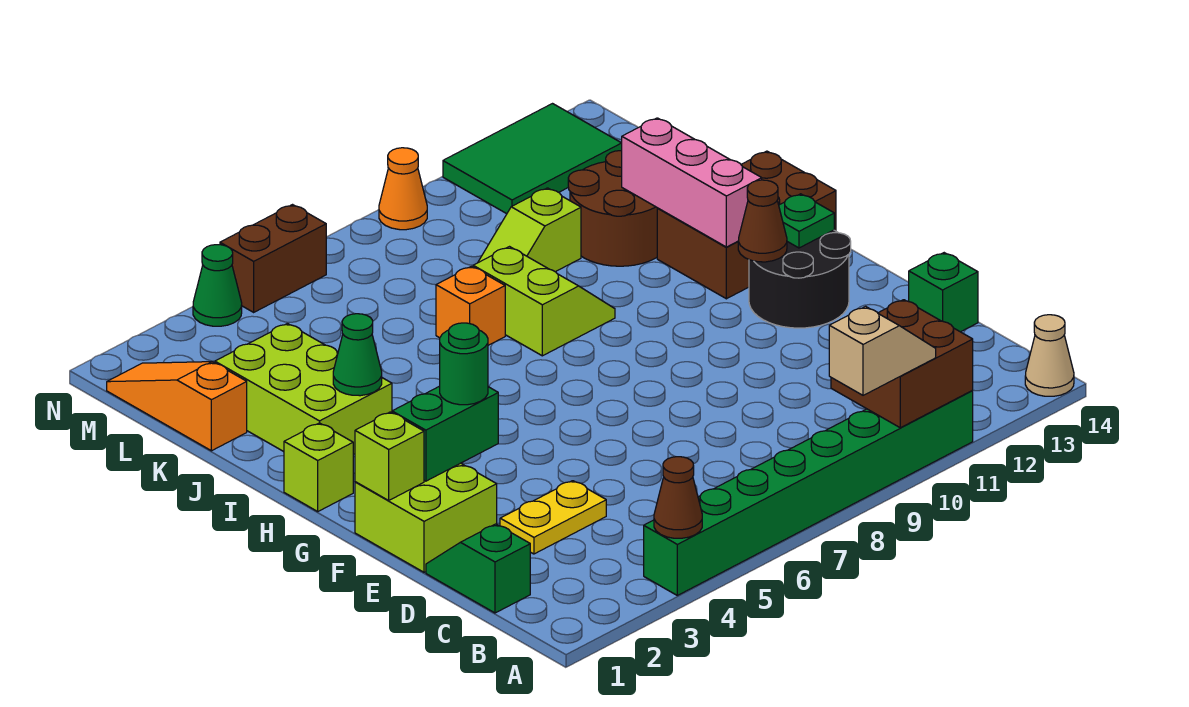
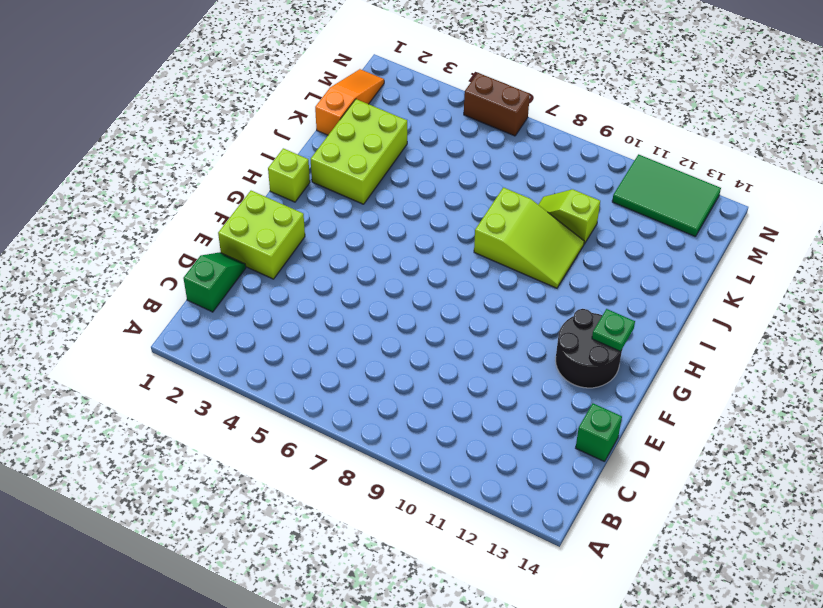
lime slope I8:J10 level 1 top 8 -> lime slope I8:J9 level 1 top 8
none -> green brick A4:A11 level 1
none -> tan cone A14 level 1
none -> yellow plate D3:D4 level 1

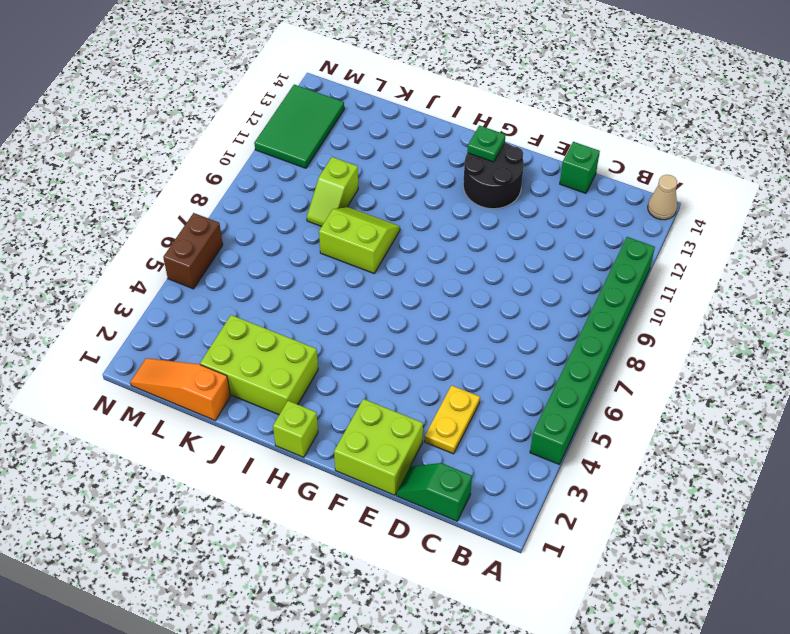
none -> brown brick H12:I14 level 1
none -> orange brick J7 level 1
none -> brown round brick J11:K12 level 1

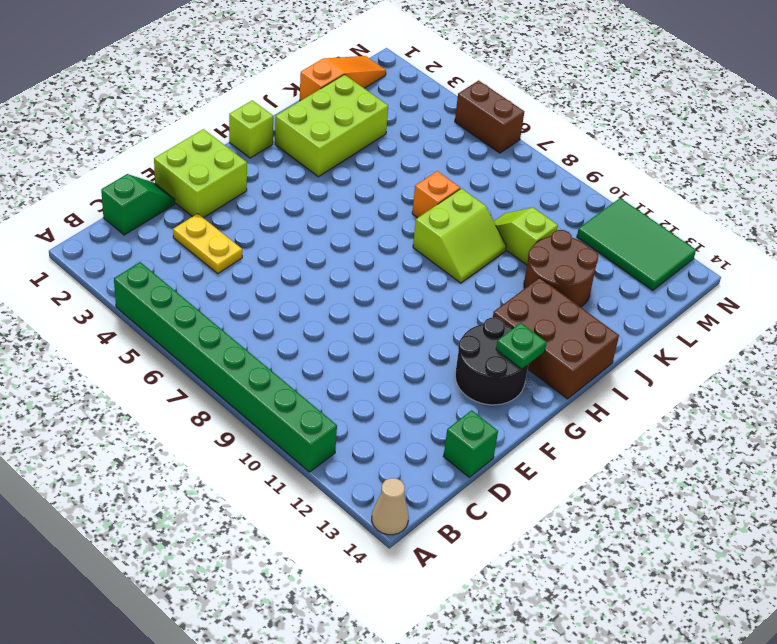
none -> green cone N4 level 1
none -> orange cone N9 level 1
none -> brown cone A4 level 2

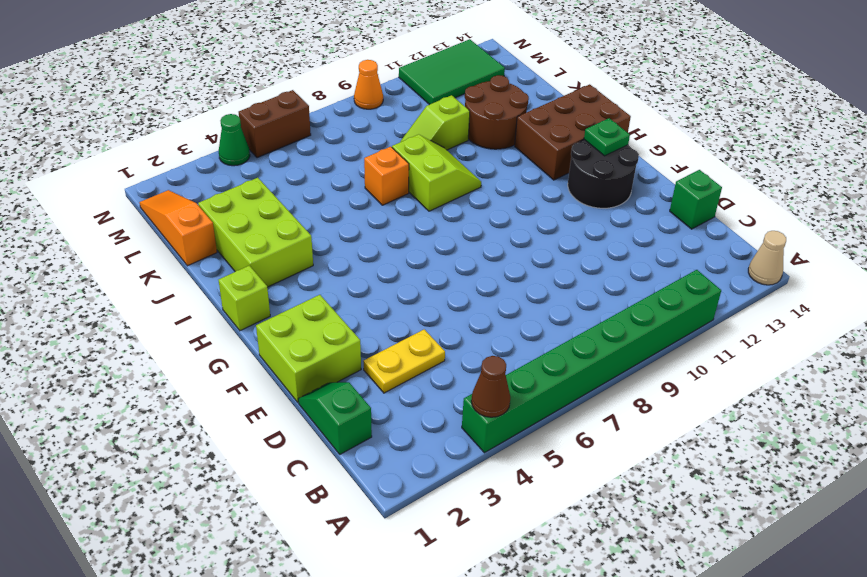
none -> brown brick A10:B11 level 2
none -> lime brick F1 level 2
none -> green brick F2:F3 level 2

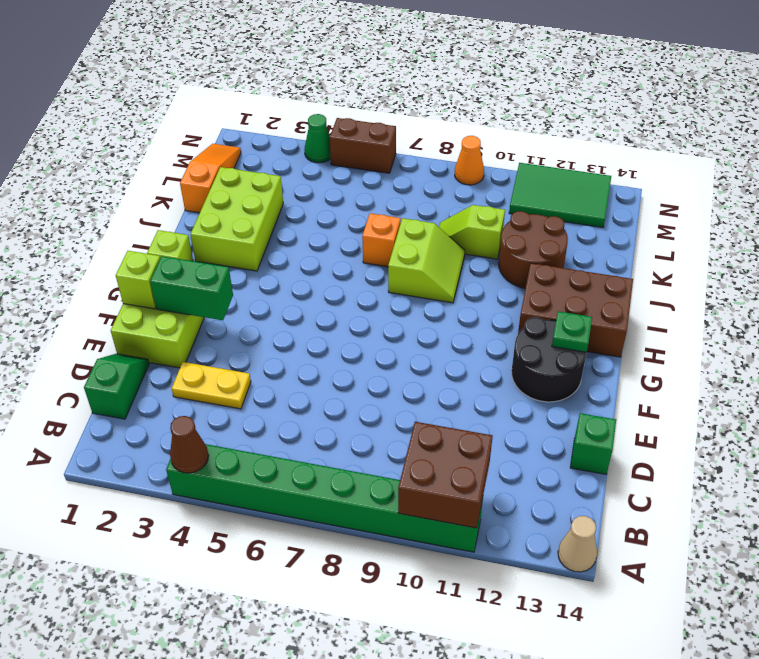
none -> brown cone G12 level 2
none -> pink brick H12:J12 level 2
none -> green cone I3 level 2

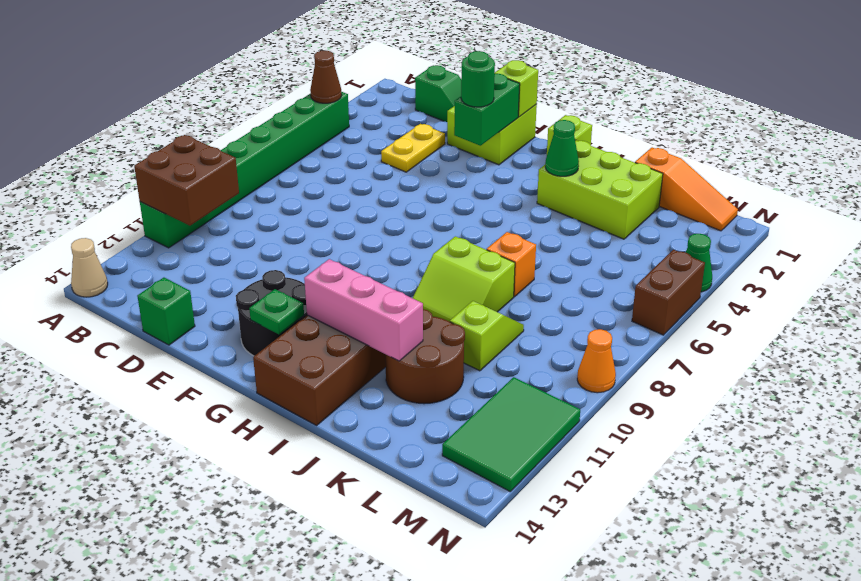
none -> brown cone G12 level 2
none -> tan slope A9:A10 level 3 top 9

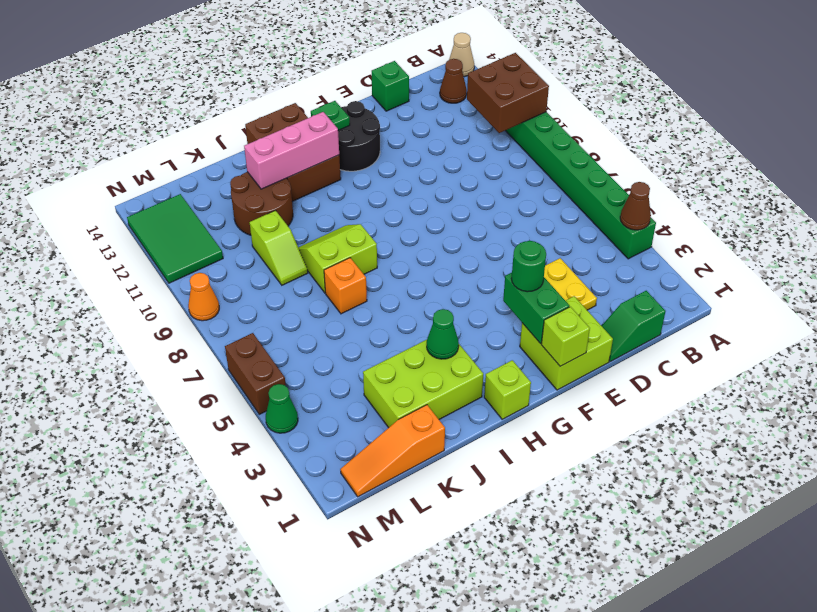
brown cone B13 level 1 -> brown cone G12 level 2
none -> tan slope A9:A10 level 3 top 9

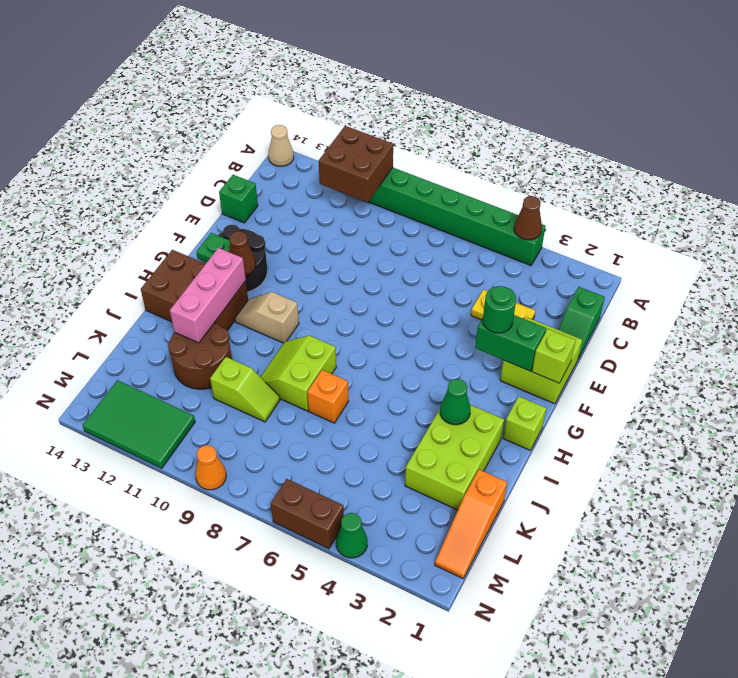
tan slope H10:H11 level 1 top 10 -> tan slope A9:A10 level 3 top 9

